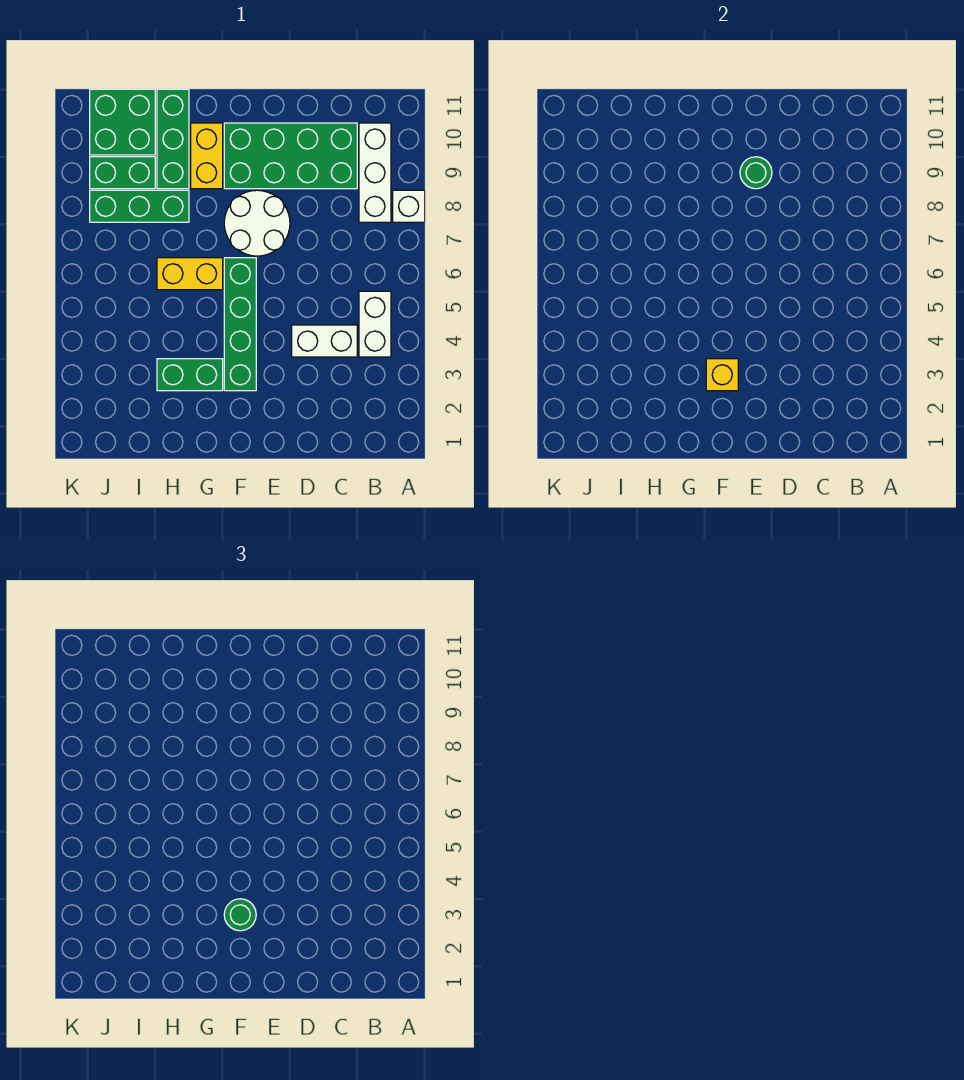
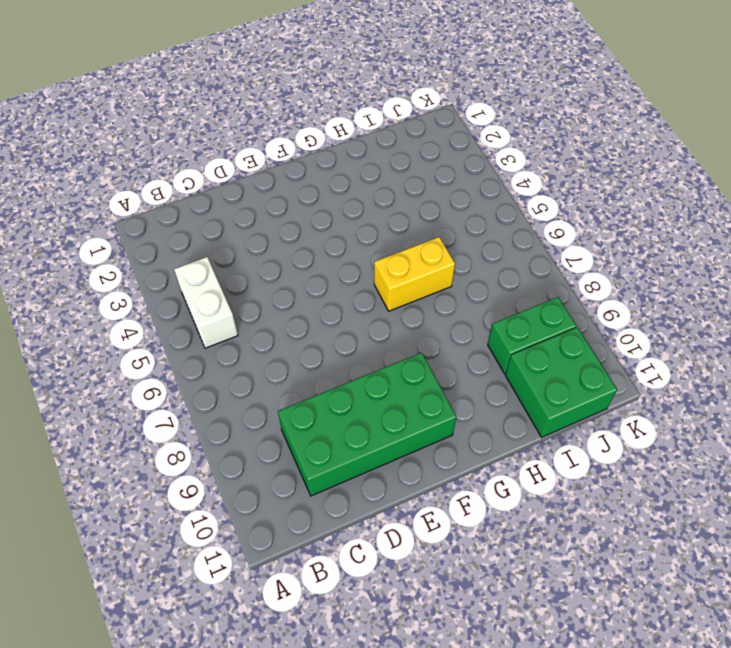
none -> white brick A8 level 1
none -> white brick B8:B10 level 1
none -> white brick C4:D4 level 1

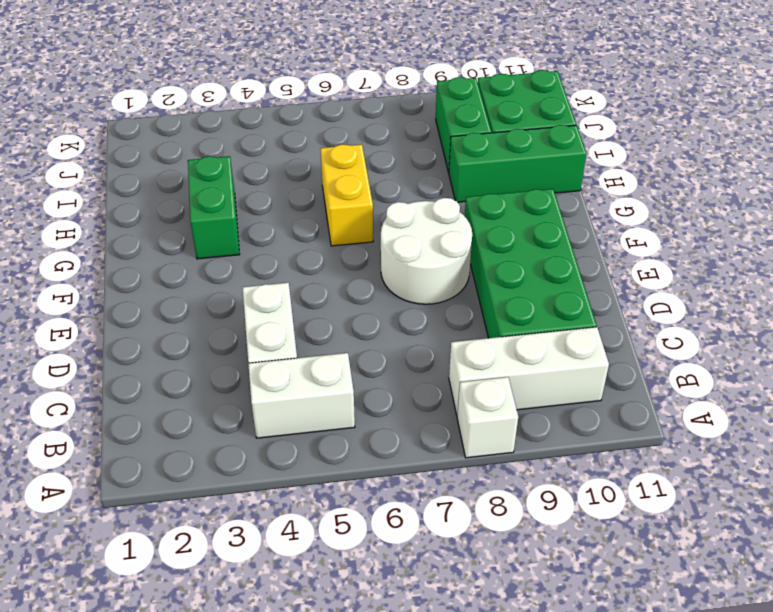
none -> green brick F3:F6 level 1
none -> yellow brick G9:G10 level 1
none -> green brick H8:J8 level 1

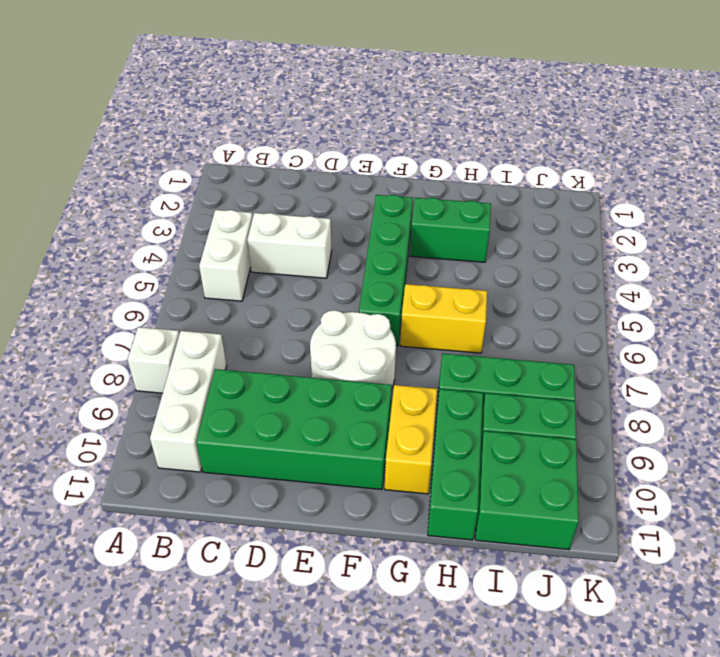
none -> green round brick E9 level 2
none -> yellow brick F3 level 2
none -> green round brick F3 level 3

